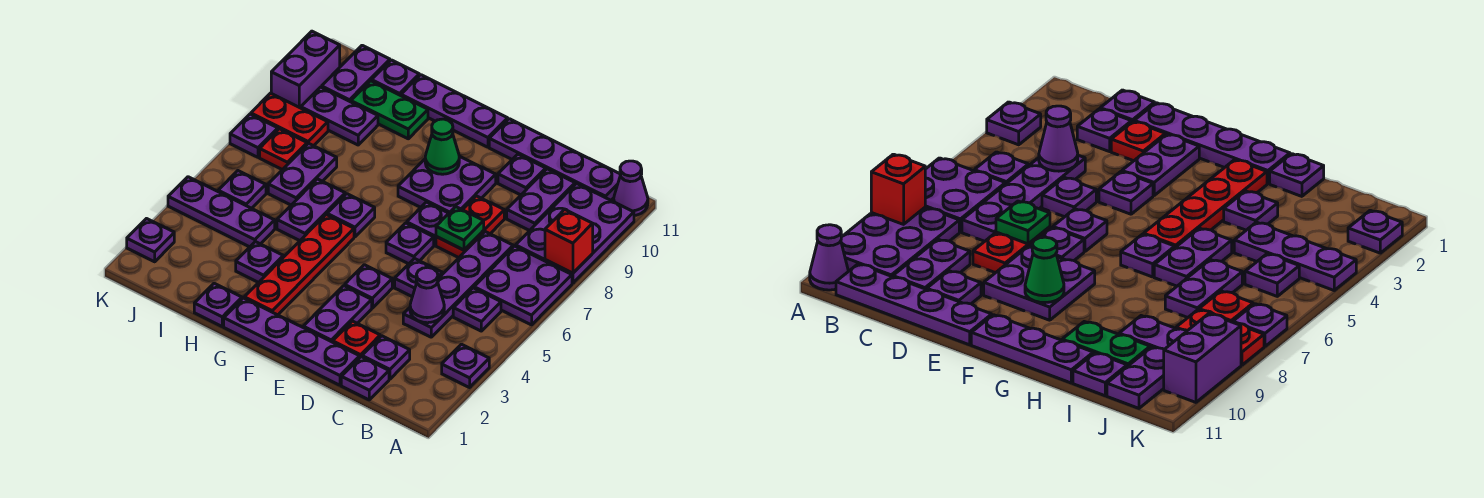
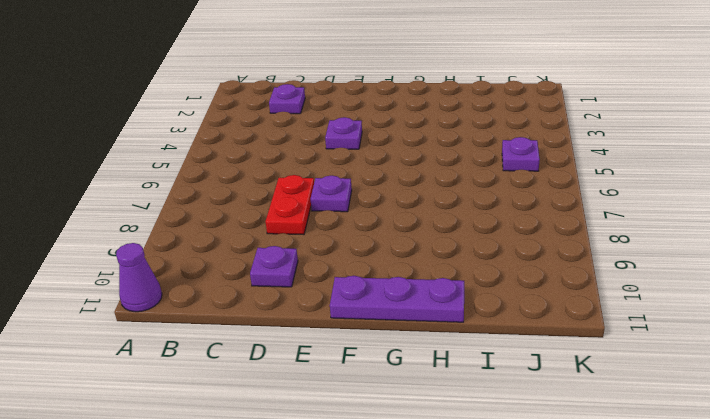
none -> purple plate A3 level 1
none -> purple plate A6:B7 level 1
none -> purple plate A8:B10 level 1
none -> purple plate B5 level 1

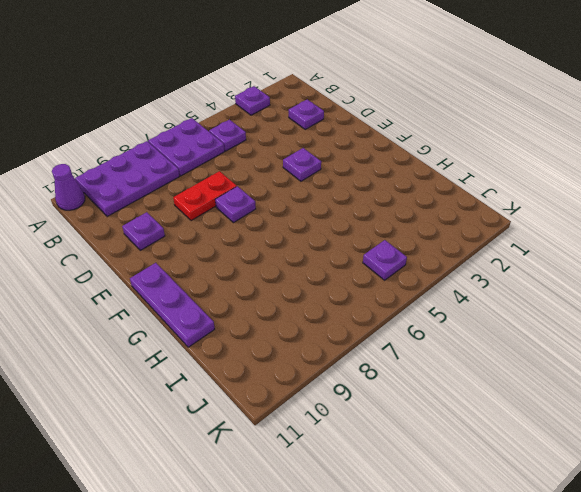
none -> purple plate B11:E11 level 1
none -> purple plate C1 level 1
none -> purple plate C4:C7 level 1
none -> purple plate C9:C10 level 1

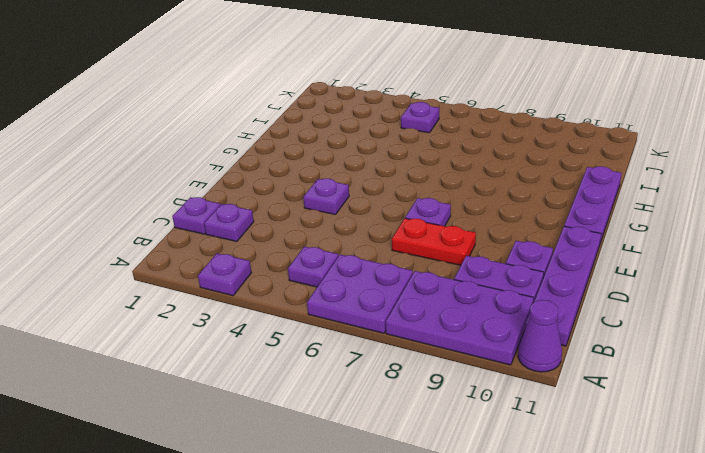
none -> purple plate C4:C7 level 1
none -> purple plate D1:G1 level 1
none -> red plate D2 level 1
none -> purple plate D5 level 1

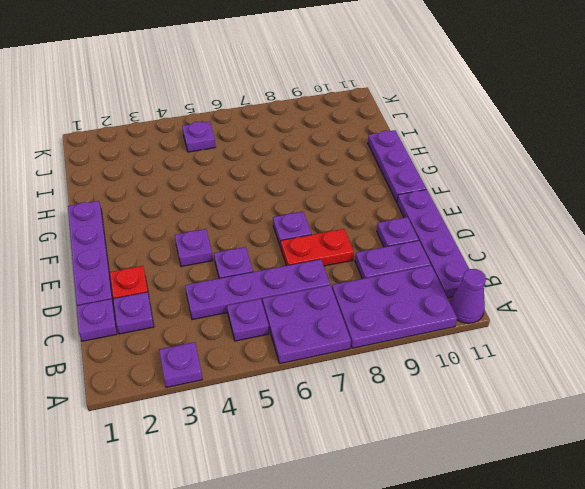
none -> purple plate E2:E3 level 1
none -> purple plate E6 level 1
none -> purple plate E8:F9 level 1
none -> red plate G2:G5 level 1

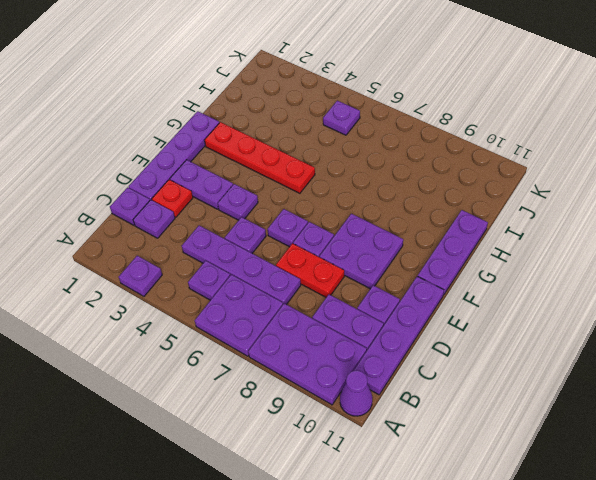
none -> purple plate G6 level 1
none -> purple plate H1 level 1
none -> purple plate H3 level 1
none -> purple plate H5:H6 level 1

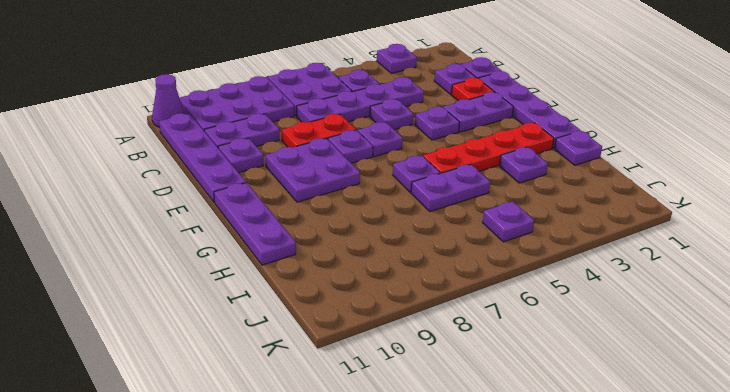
none -> green plate H10:I10 level 1
none -> purple plate I4:K4 level 1
none -> purple plate I6:I7 level 1
none -> purple plate I9:J9 level 1

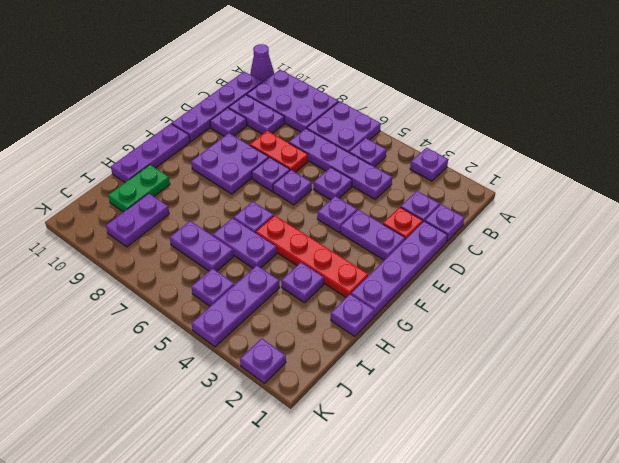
none -> purple plate I11 level 1
none -> red plate J7 level 1
none -> red plate J8:K8 level 1
none -> purple plate J10:J11 level 1

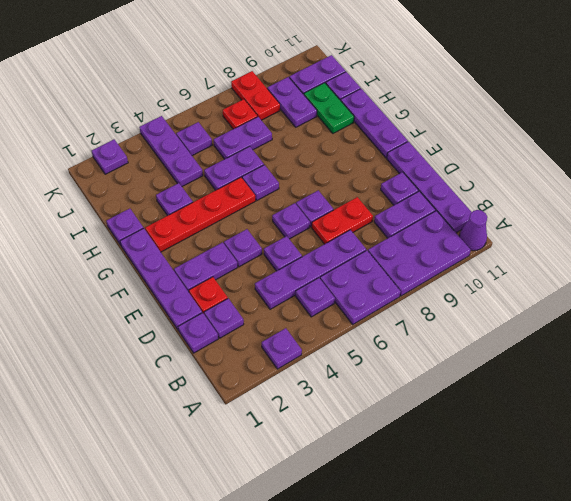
none -> purple plate E8:F9 level 1
none -> purple plate K7 level 1
none -> purple brick K9:K10 level 1
none -> red brick A8 level 2

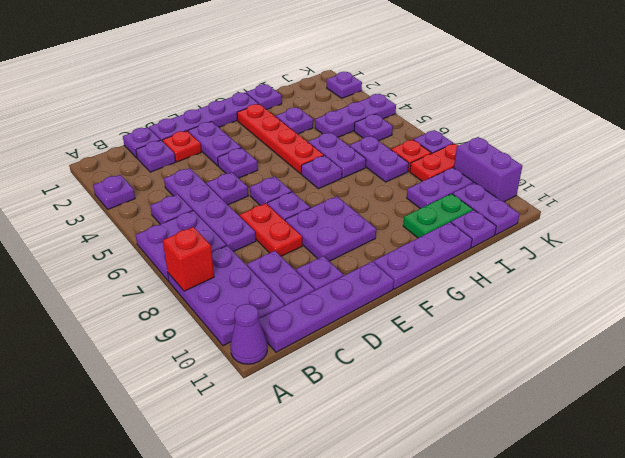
none -> purple cone C4 level 2
none -> green plate D7 level 2
none -> green cone F9 level 2

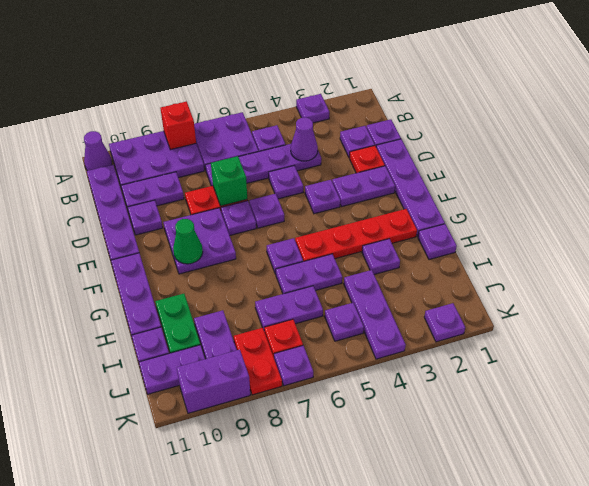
green brick D7 level 2 -> green plate D7 level 2

